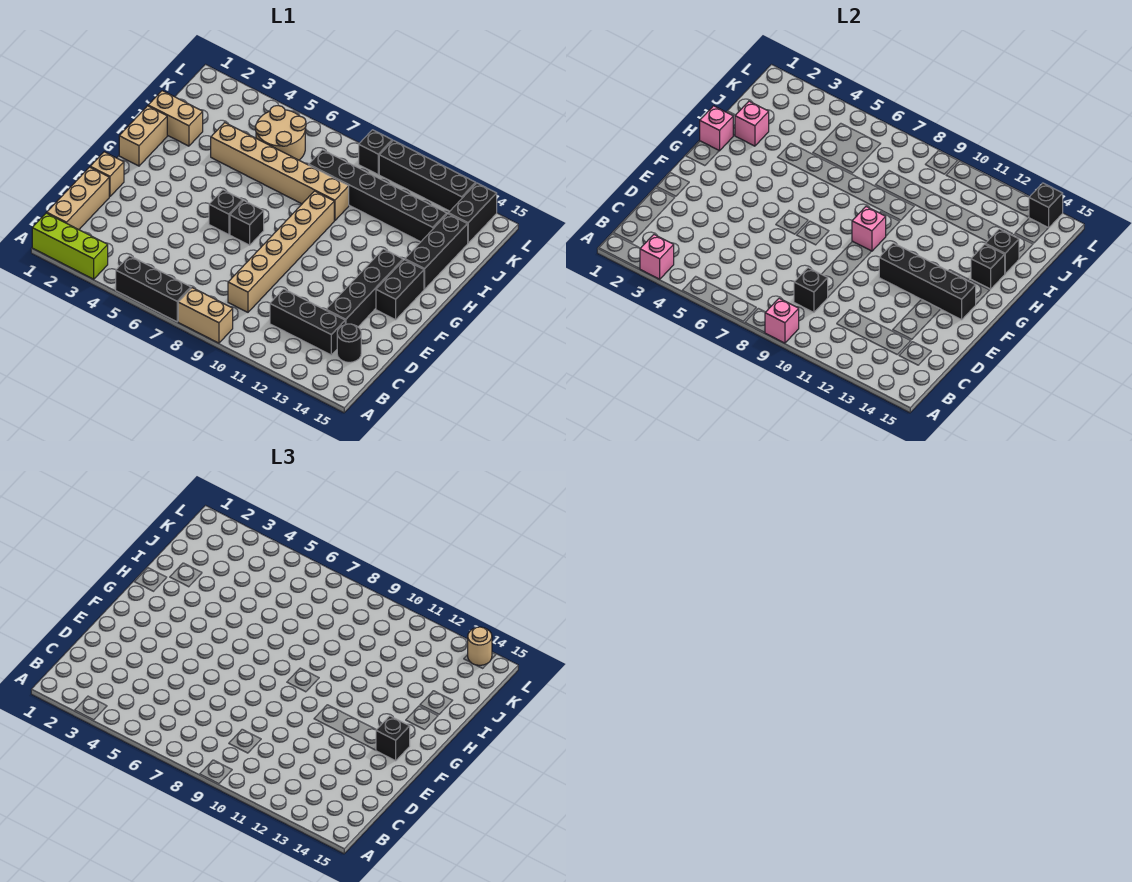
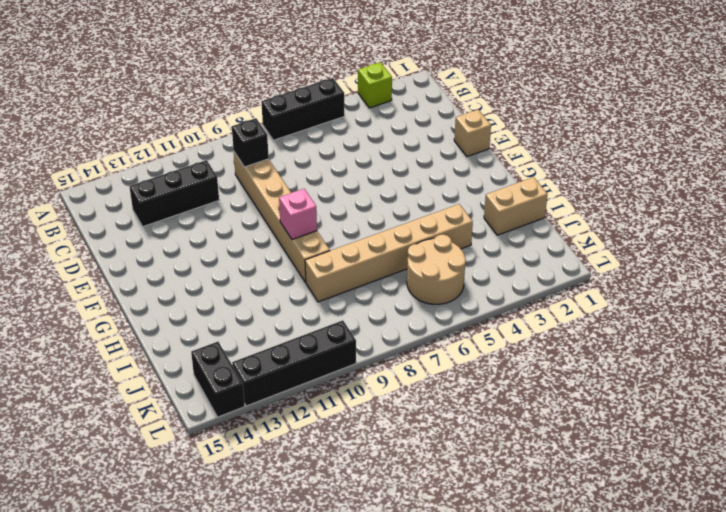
lime brick A3 level 1 -> lime brick A1:A3 level 1
none -> tan brick A8:A9 level 1
none -> tan brick B1:D1 level 1
none -> black round brick C14 level 1
none -> black brick D13:G13 level 1

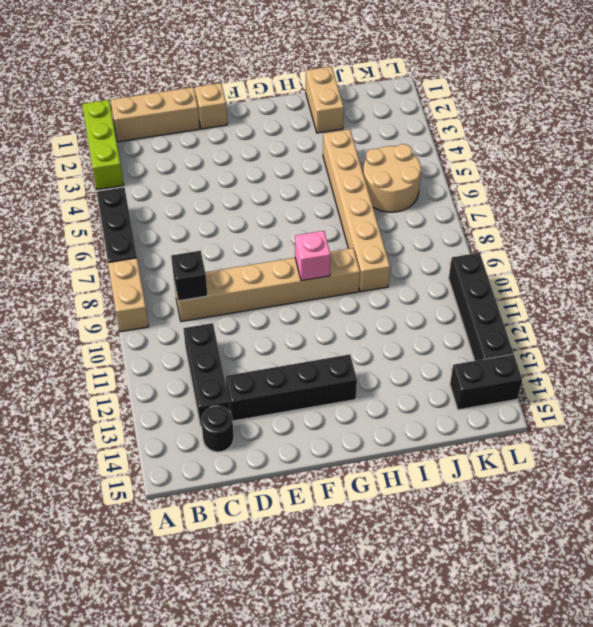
none -> black brick F6 level 1
none -> black brick F7 level 1
none -> black brick F14:G14 level 1
none -> tan brick G1:H1 level 1

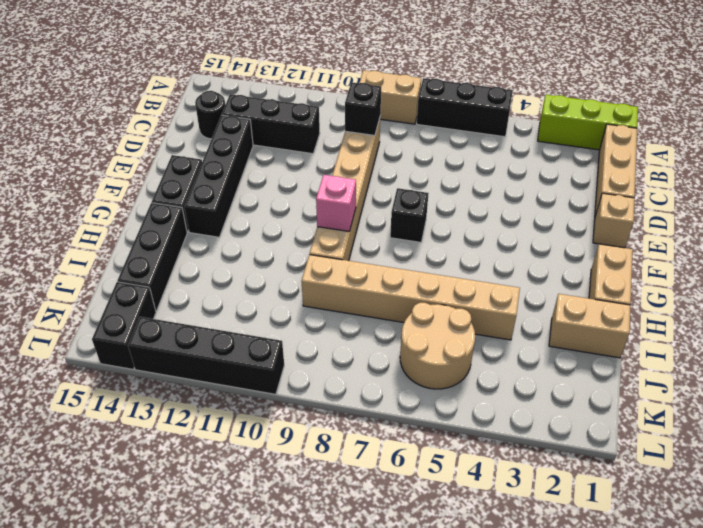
none -> black brick F6 level 1
none -> black brick J8:J13 level 1
none -> black brick L9 level 1
none -> pink brick A3 level 2

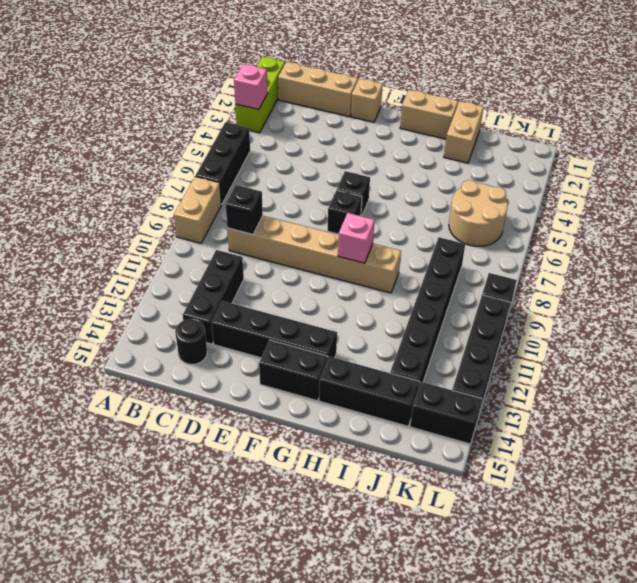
none -> tan brick I4:I9 level 1
none -> pink brick A9 level 2
none -> black brick F11:F14 level 2
none -> pink brick H1 level 2

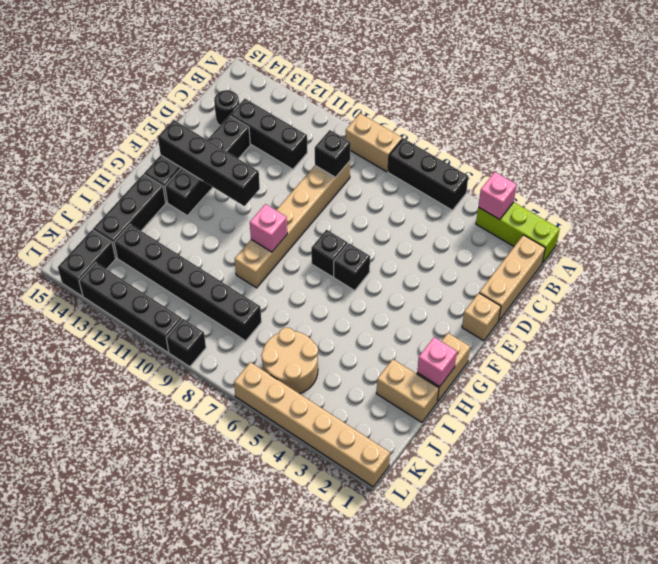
tan brick L1:L6 level 1 -> tan brick I4:I9 level 1
none -> pink brick A9 level 2
none -> black brick H14 level 2
none -> pink brick I2 level 2
none -> black brick I14 level 2

